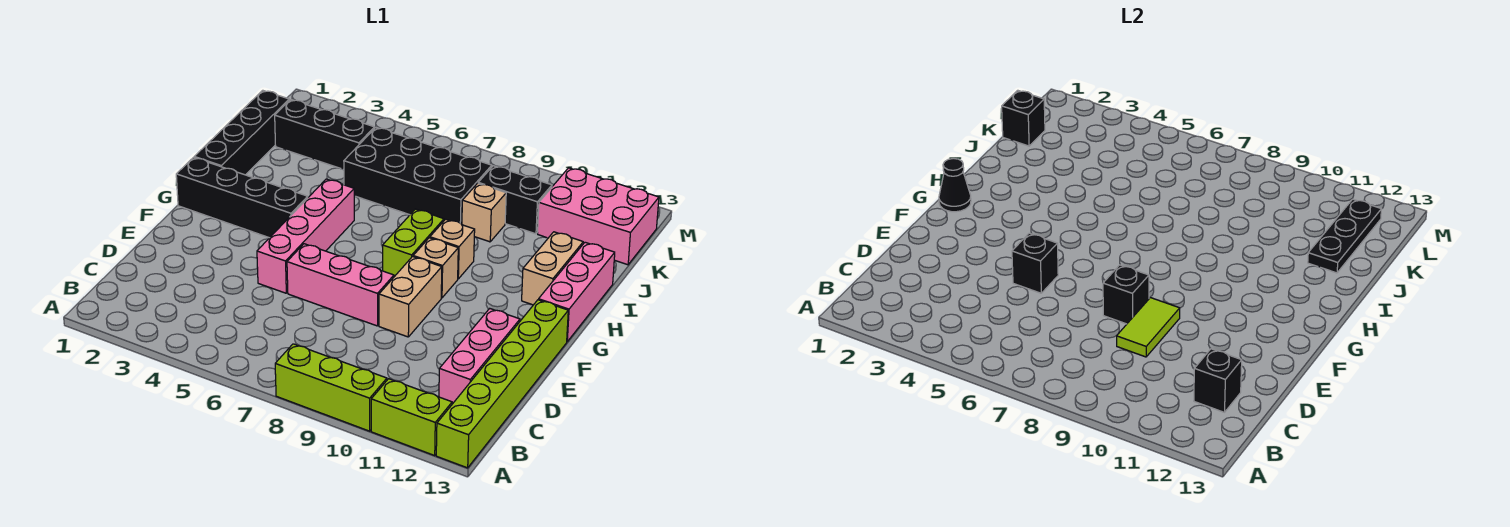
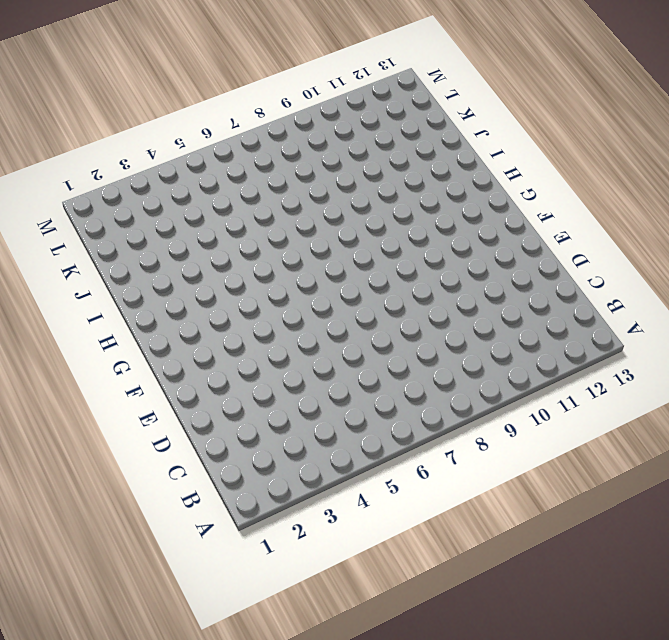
none -> lime brick A8:A10 level 1
none -> lime brick A11:A12 level 1
none -> lime brick A13:F13 level 1

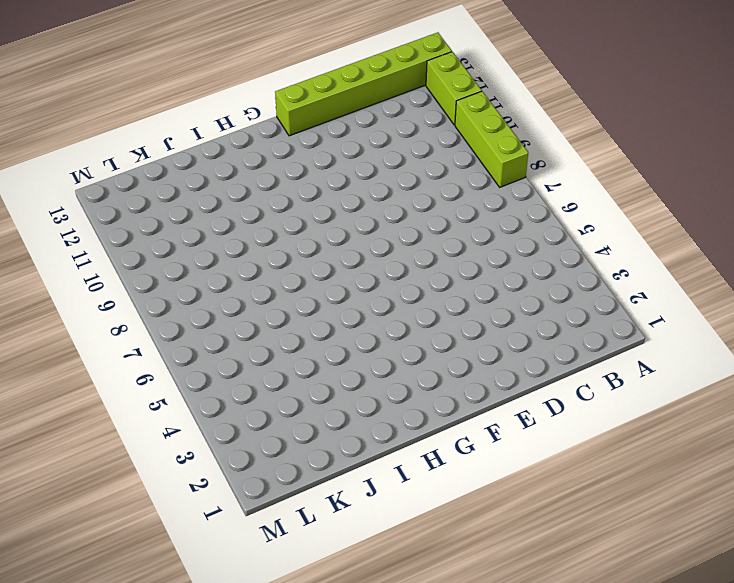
none -> pink brick C12:E12 level 1
none -> pink brick E5:H5 level 1
none -> pink brick E6:E8 level 1

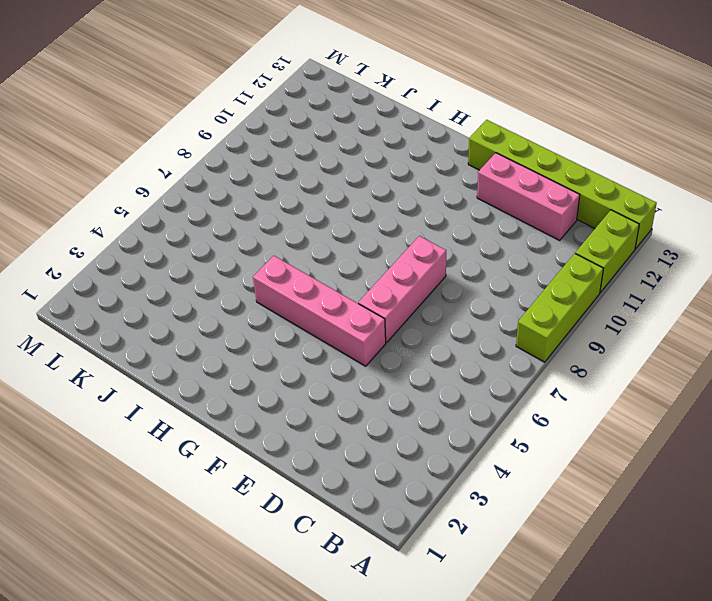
none -> tan brick E9:F9 level 1
none -> black brick G1:G4 level 1
none -> lime brick G8:H8 level 1

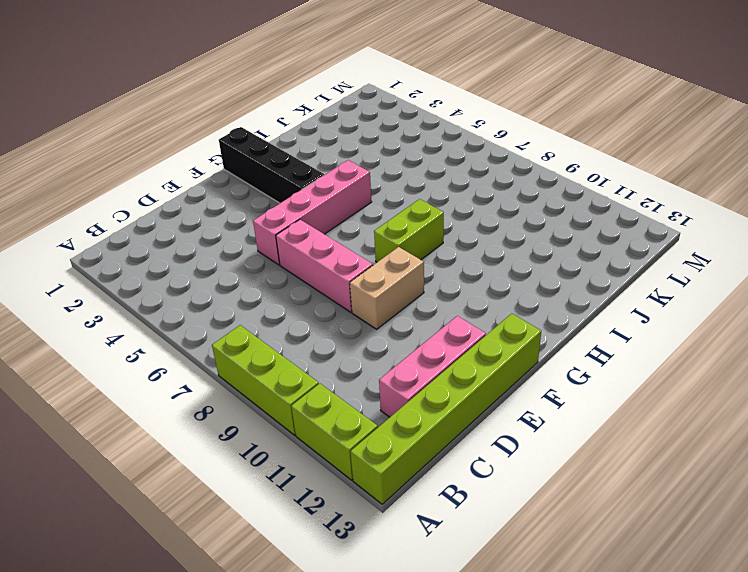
none -> tan brick G9 level 1
none -> pink brick G13:I13 level 1
none -> black brick H1:K1 level 1

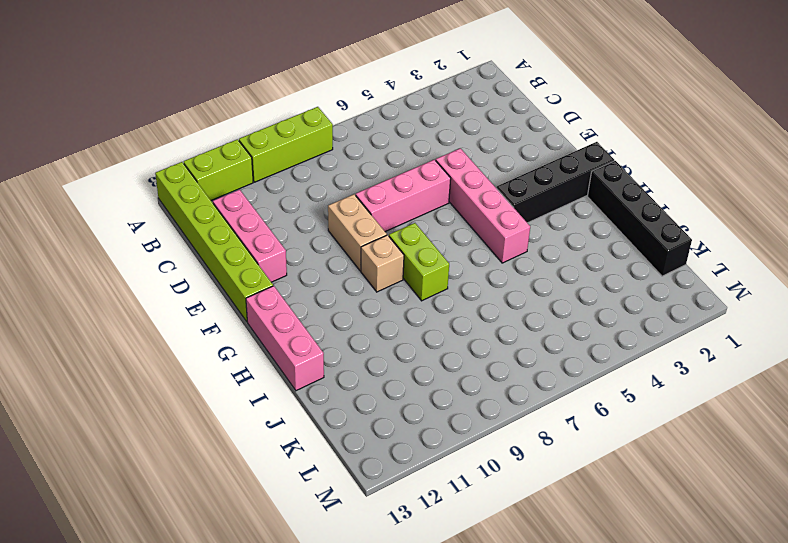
none -> tan brick H9 level 1
none -> tan brick H12:I12 level 1
none -> black brick J5:K8 level 1

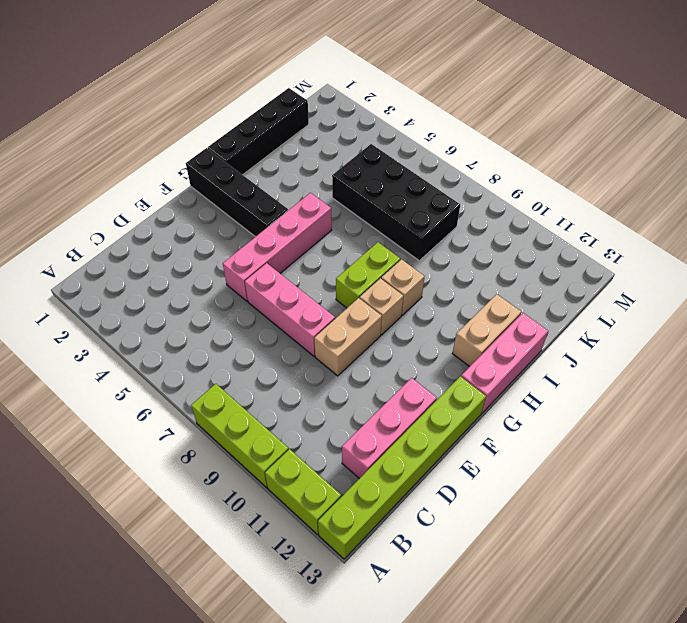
none -> tan brick J9 level 1
none -> black brick K2:K4 level 1
none -> black brick K9:K10 level 1

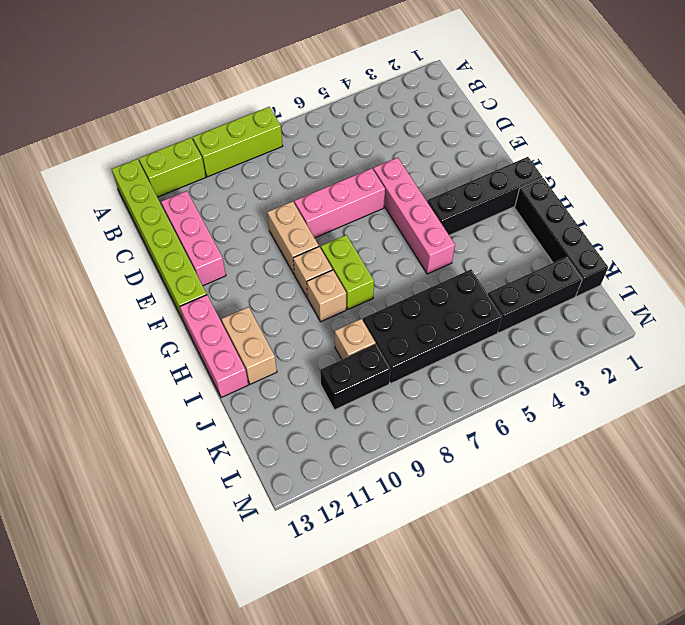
none -> pink brick K11:L13 level 1
none -> black brick C12 level 2
none -> lime tile D9:E9 level 2

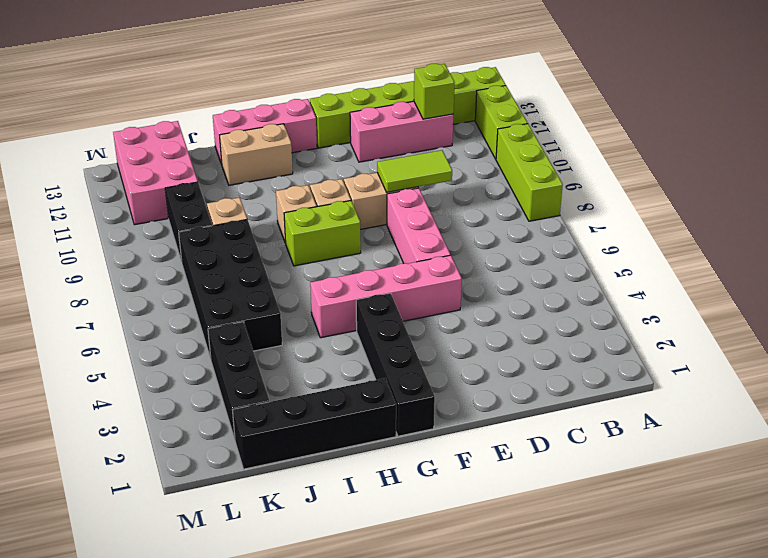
lime brick C12 level 2 -> black brick C12 level 2
none -> black brick E5 level 2
none -> black brick E8 level 2
none -> black cone G1 level 2

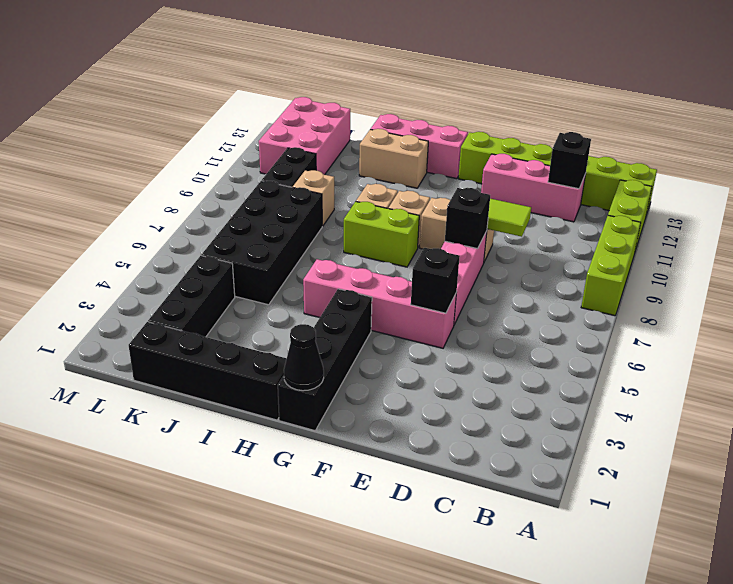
none -> black plate J12:L12 level 2
none -> black brick K1 level 2

